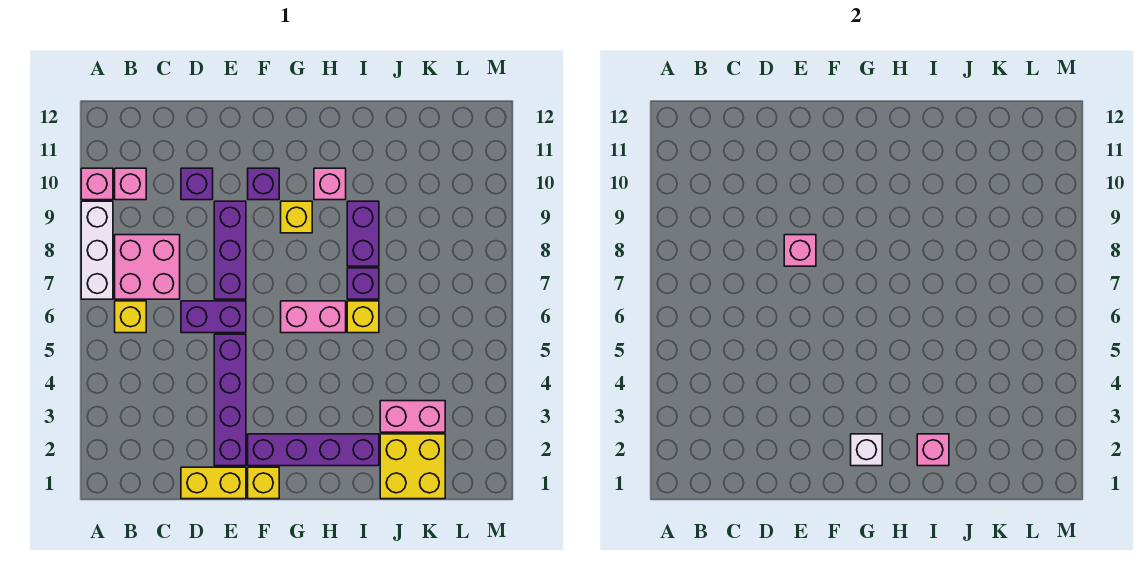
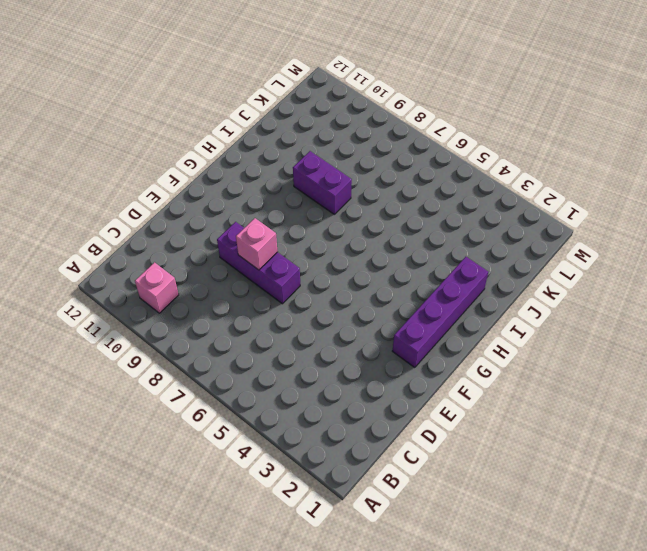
none -> white brick A7:A9 level 1
none -> pink brick A10 level 1
none -> yellow brick B6 level 1

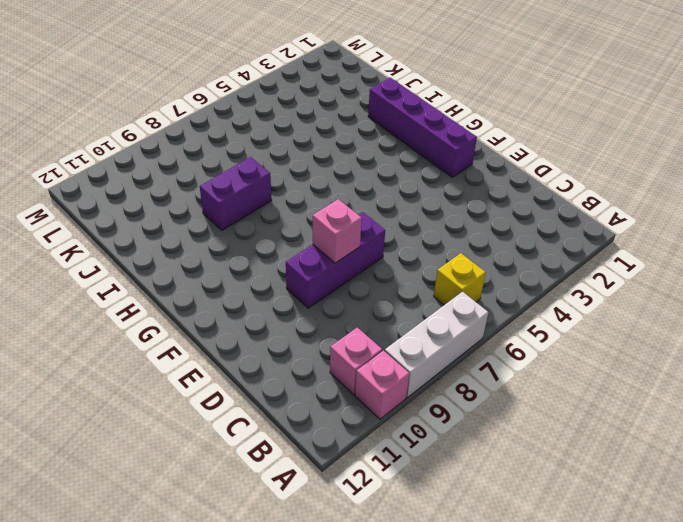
none -> pink brick B7:C8 level 1
none -> yellow brick D1:E1 level 1
none -> purple brick D6:E6 level 1

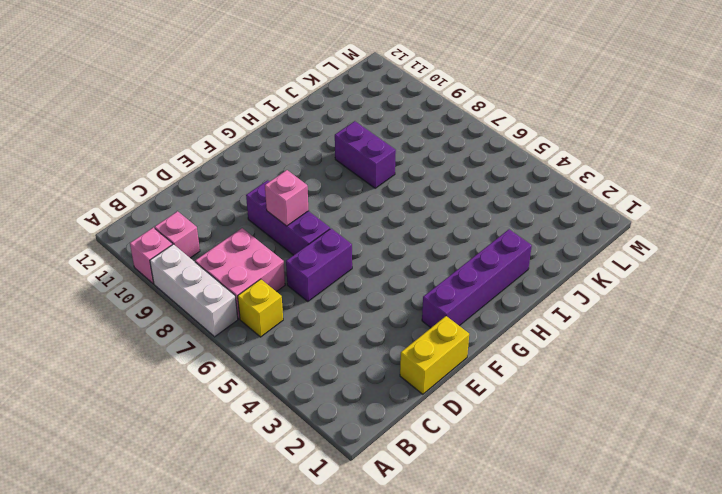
none -> purple brick D10 level 1
none -> purple brick E2:E5 level 1
none -> yellow brick F1 level 1

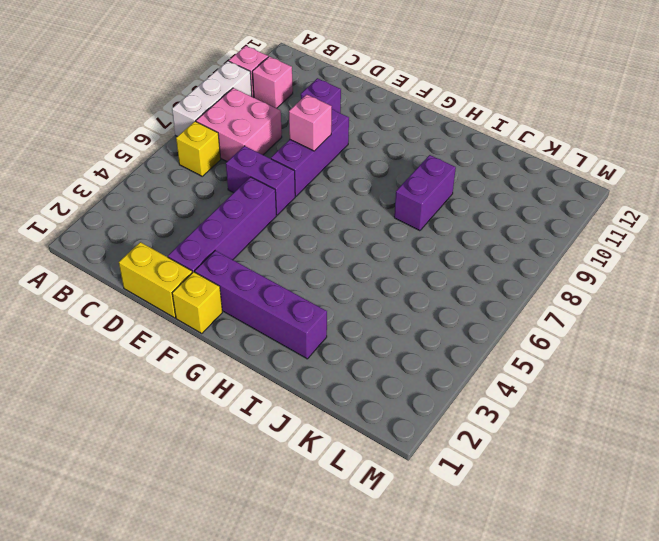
none -> purple brick F10 level 1
none -> pink brick G6:H6 level 1
none -> yellow brick G9 level 1

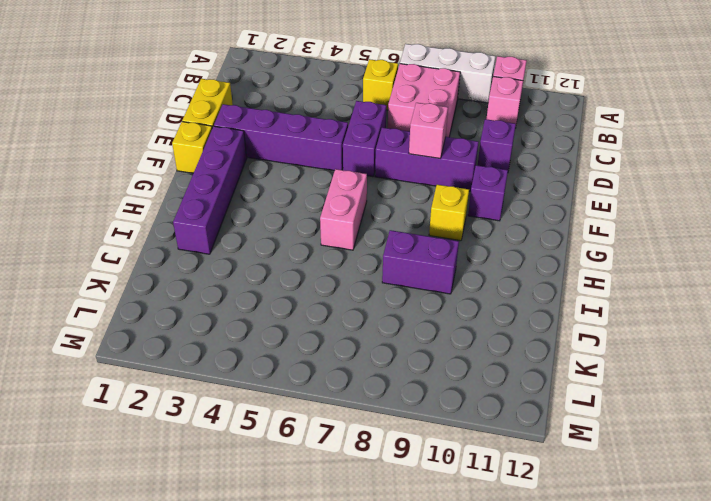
none -> pink brick H10 level 1
none -> yellow brick I6 level 1
none -> purple brick I7 level 1

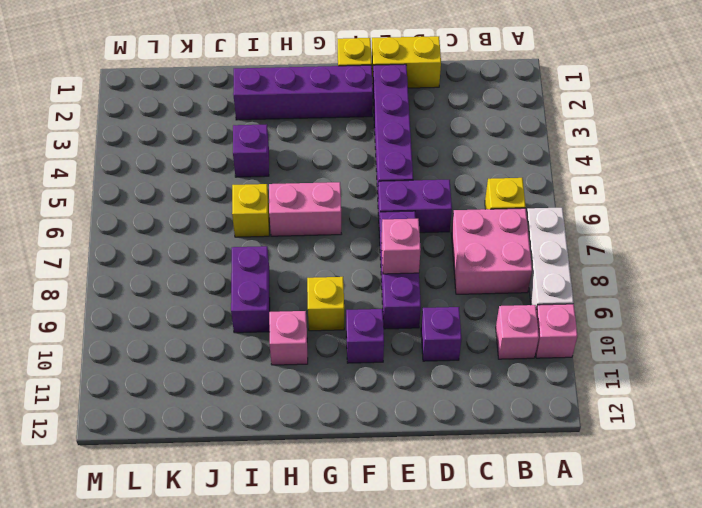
purple brick I4 level 1 -> purple brick I7 level 1
none -> yellow brick J1:K2 level 1
none -> pink brick J3:K3 level 1
none -> white brick G2 level 2

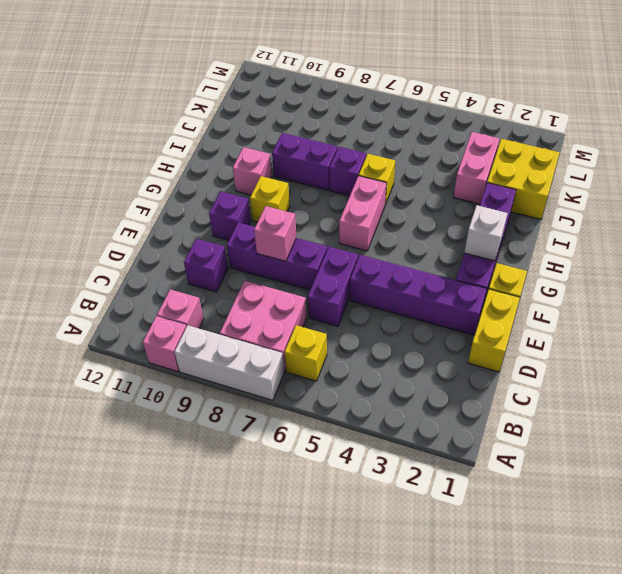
none -> pink brick I2 level 2

